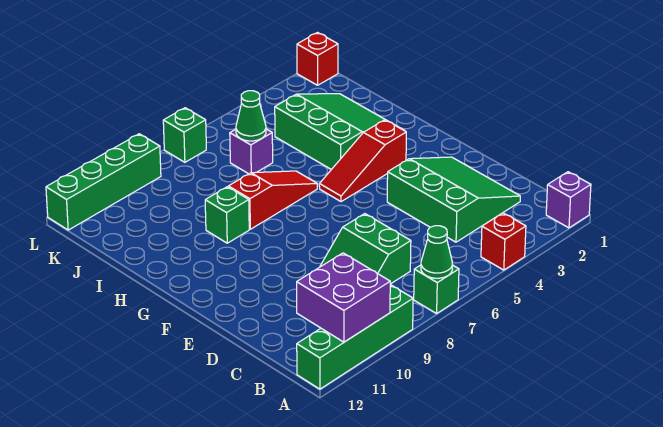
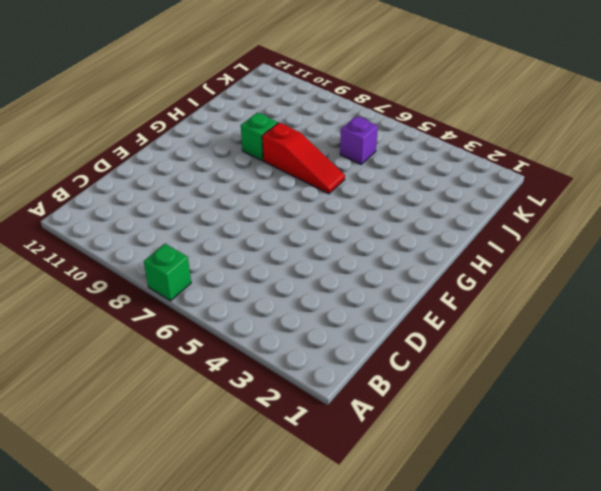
none -> purple brick A1 level 1
none -> red brick A4 level 1
none -> green brick A9:A12 level 1

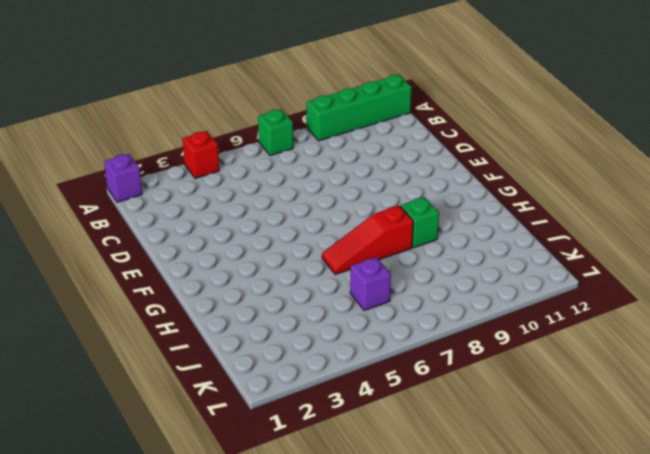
none -> green slope C2:E4 level 1 top 4
none -> green slope C7:D8 level 1 top 7
none -> red slope G3:G5 level 1 top 3

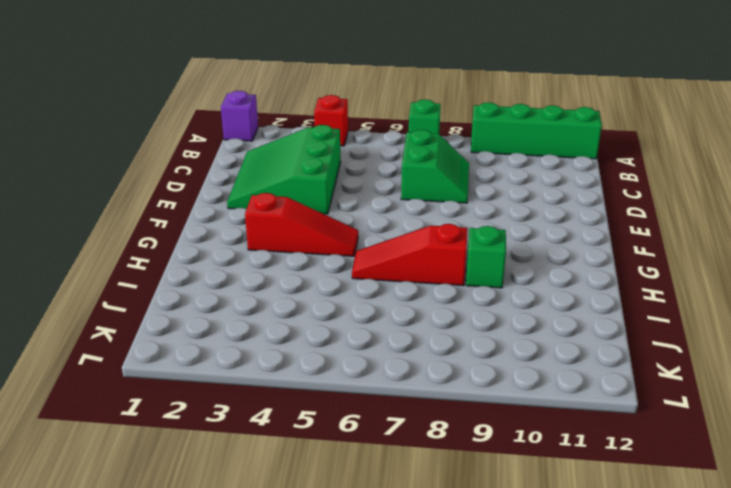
none -> green slope H2:J4 level 1 top 4
none -> purple brick J6 level 1
none -> red brick L1 level 1

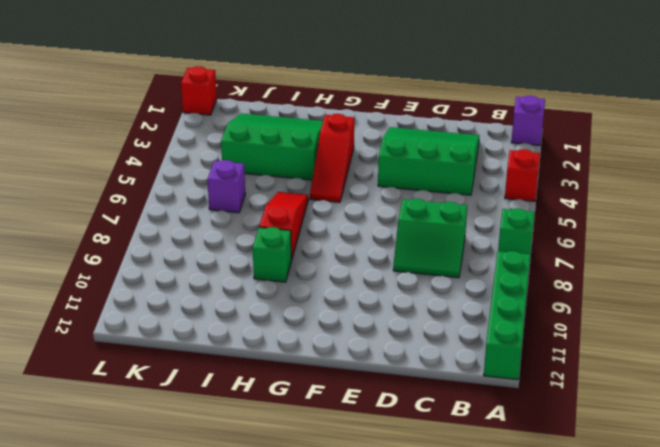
none -> green brick L7 level 1
none -> green brick L9:L12 level 1
none -> green cone A7 level 2

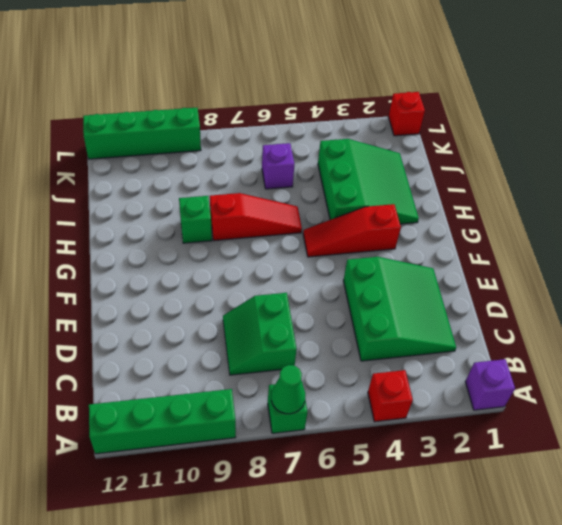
none -> green brick L7 level 1
none -> purple brick A10:B11 level 2
none -> green cone J6 level 2

